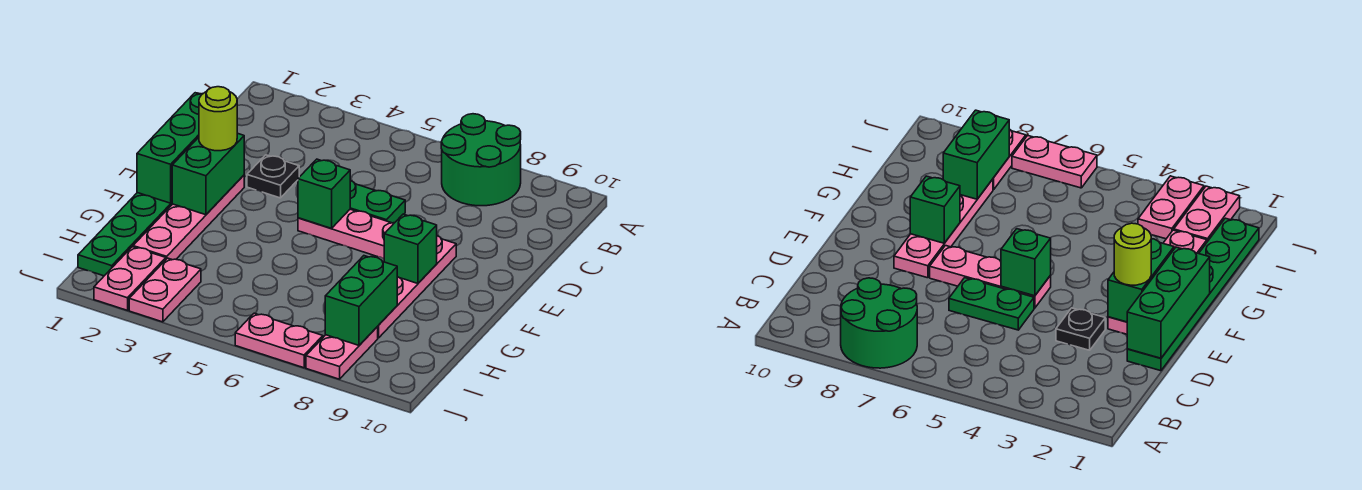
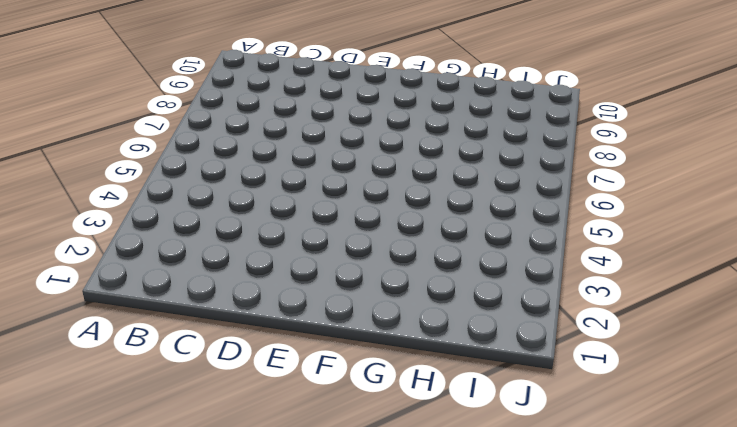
none -> green round brick A7:B8 level 1
none -> green plate D1:I1 level 1
none -> black plate D3 level 1

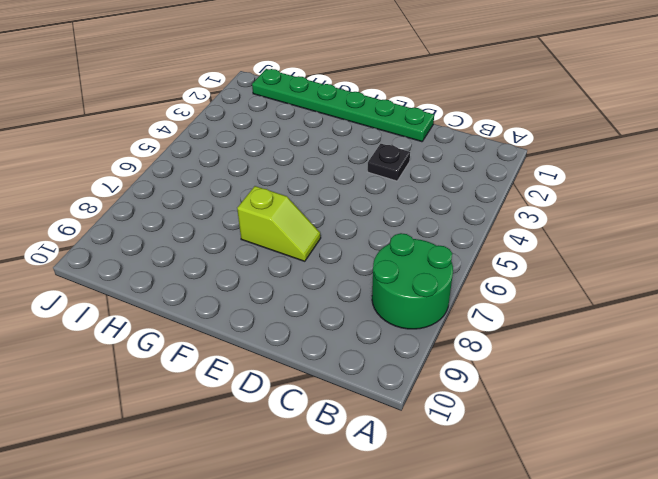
lime slope E7:F7 level 1 top F -> pink plate E5:E7 level 1
none -> green plate D5:D6 level 1
none -> pink plate E2:H2 level 1
none -> pink plate E8:H8 level 1

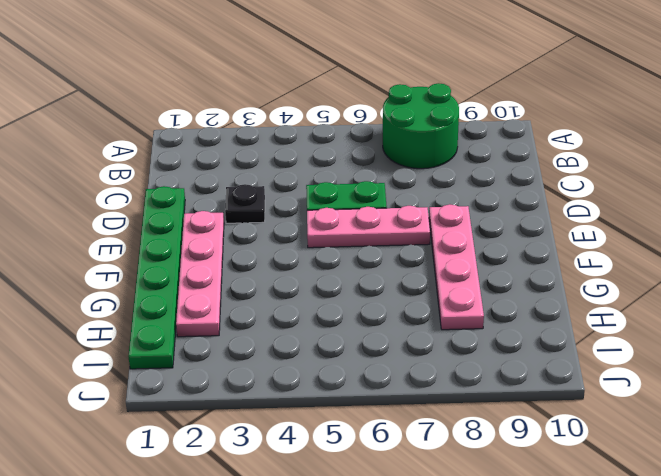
none -> pink plate I2:J2 level 1
none -> pink plate I3:J3 level 1
none -> pink plate I8:J8 level 1

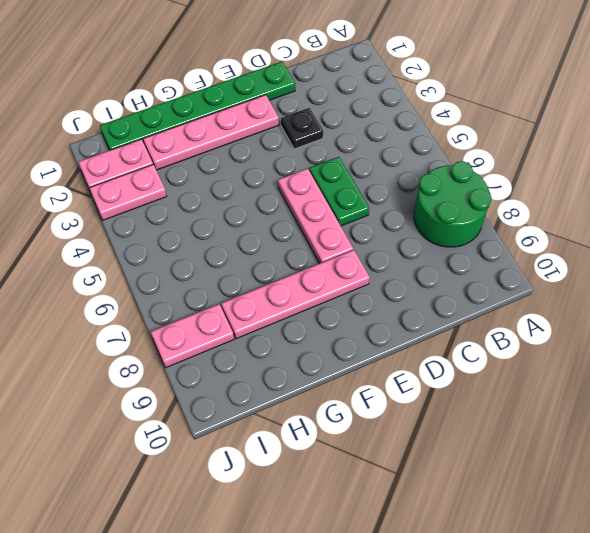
none -> pink plate J6:J7 level 1
none -> green brick D1:F1 level 2
none -> green brick E2:F2 level 2

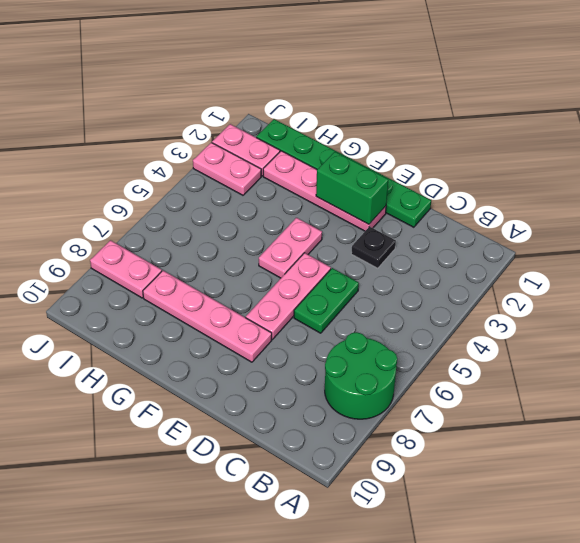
pink plate F4:F5 level 1 -> pink plate J6:J7 level 1
none -> green brick D1:F1 level 2
none -> green brick E5 level 2
none -> green brick F8 level 2

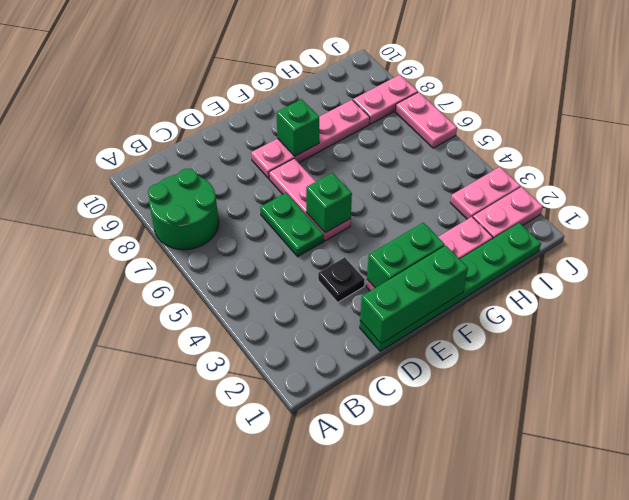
none -> green brick H8:I8 level 2
none -> lime round brick E2 level 3

